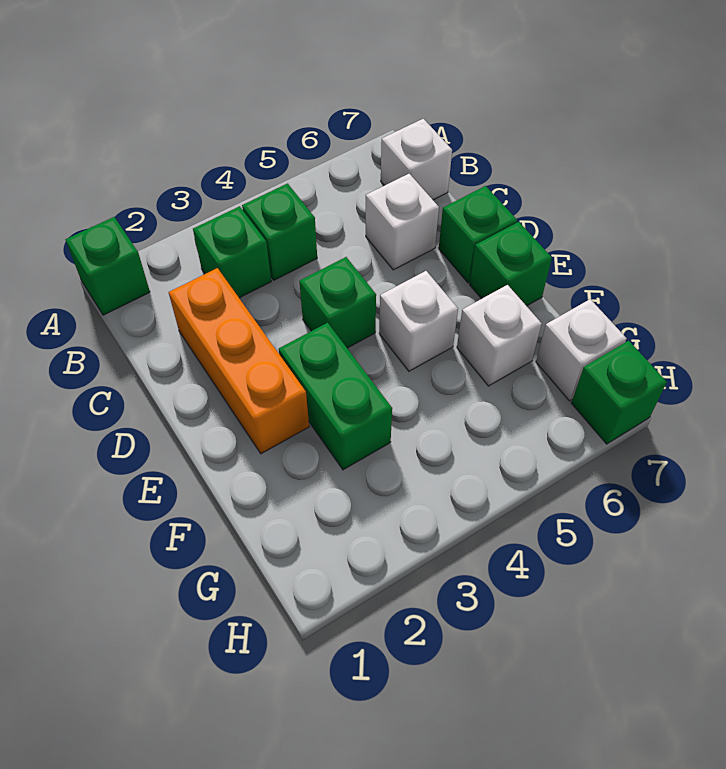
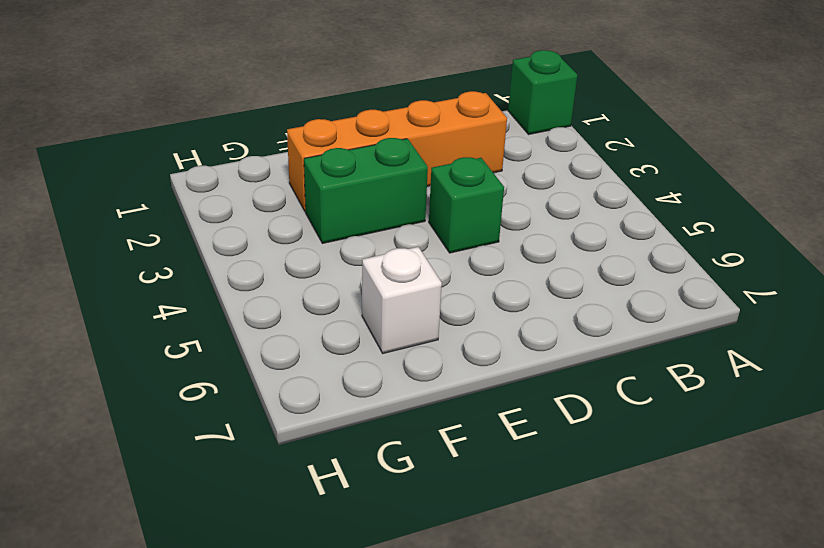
orange brick C2:F2 level 1 -> orange brick C2:E2 level 1
none -> green brick B3 level 1
none -> green brick B4 level 1
none -> white brick B7 level 1

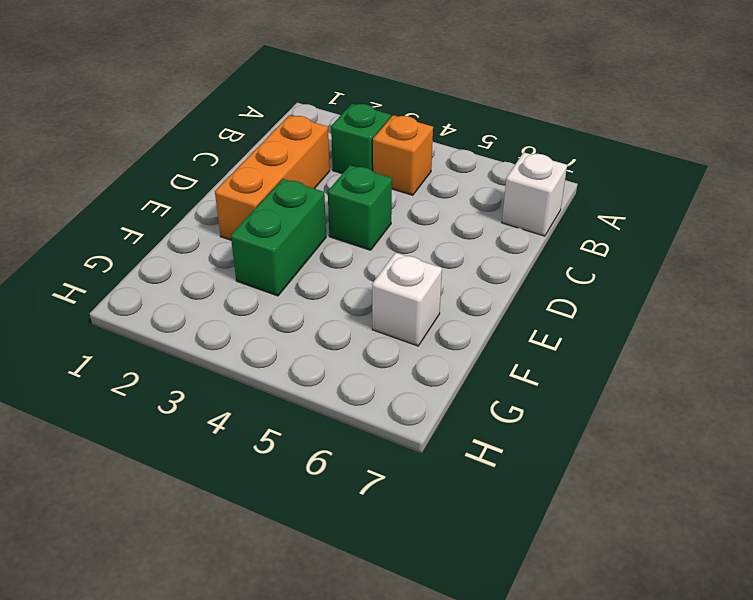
orange brick B4 level 1 -> green brick B4 level 1
none -> green brick A1 level 1
none -> white brick C6 level 1
none -> green brick D7 level 1

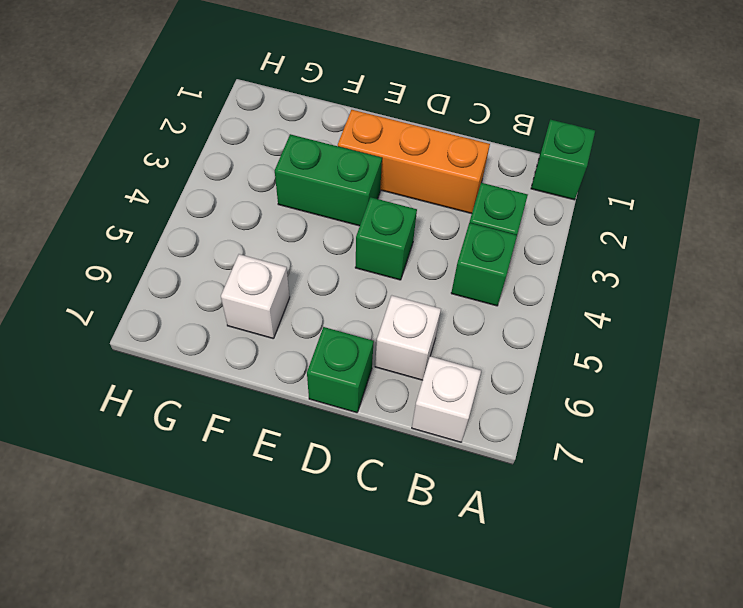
none -> white brick E5 level 1
none -> green brick E7 level 1
none -> white brick G7 level 1

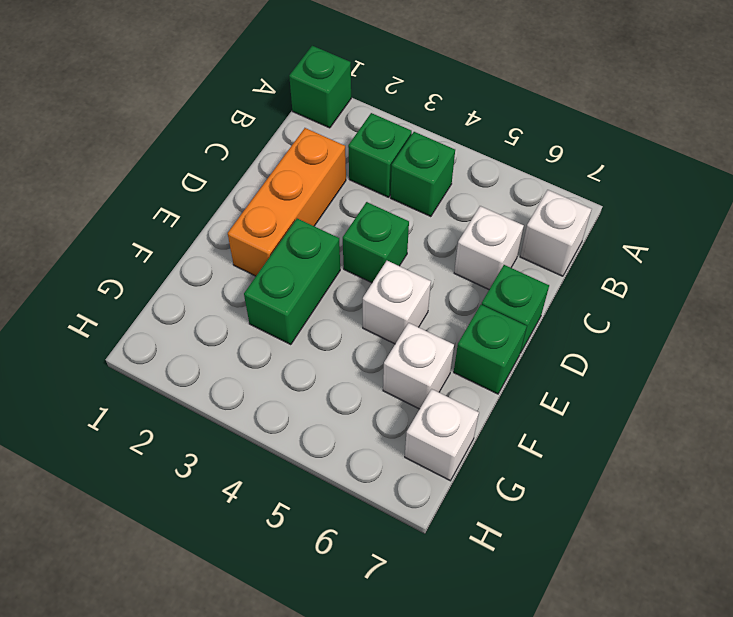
none -> green brick H7 level 1

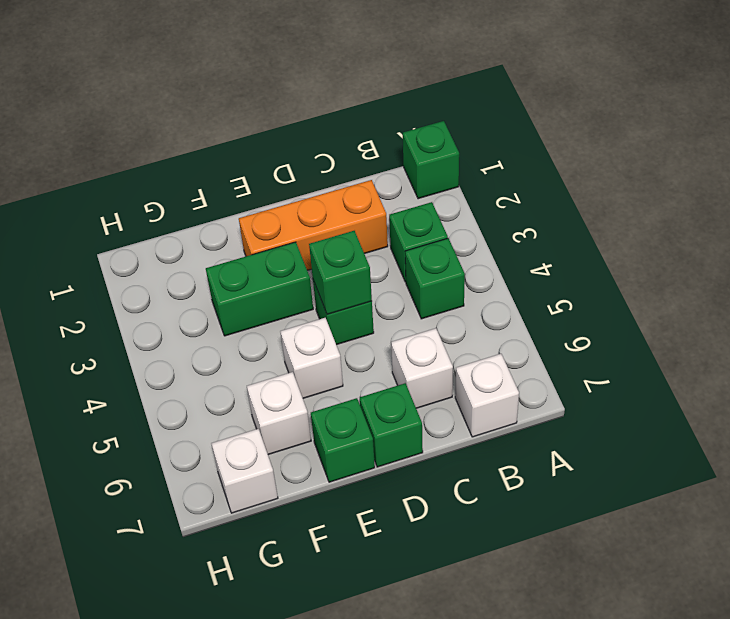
green brick D4 level 2 -> green brick H7 level 1

